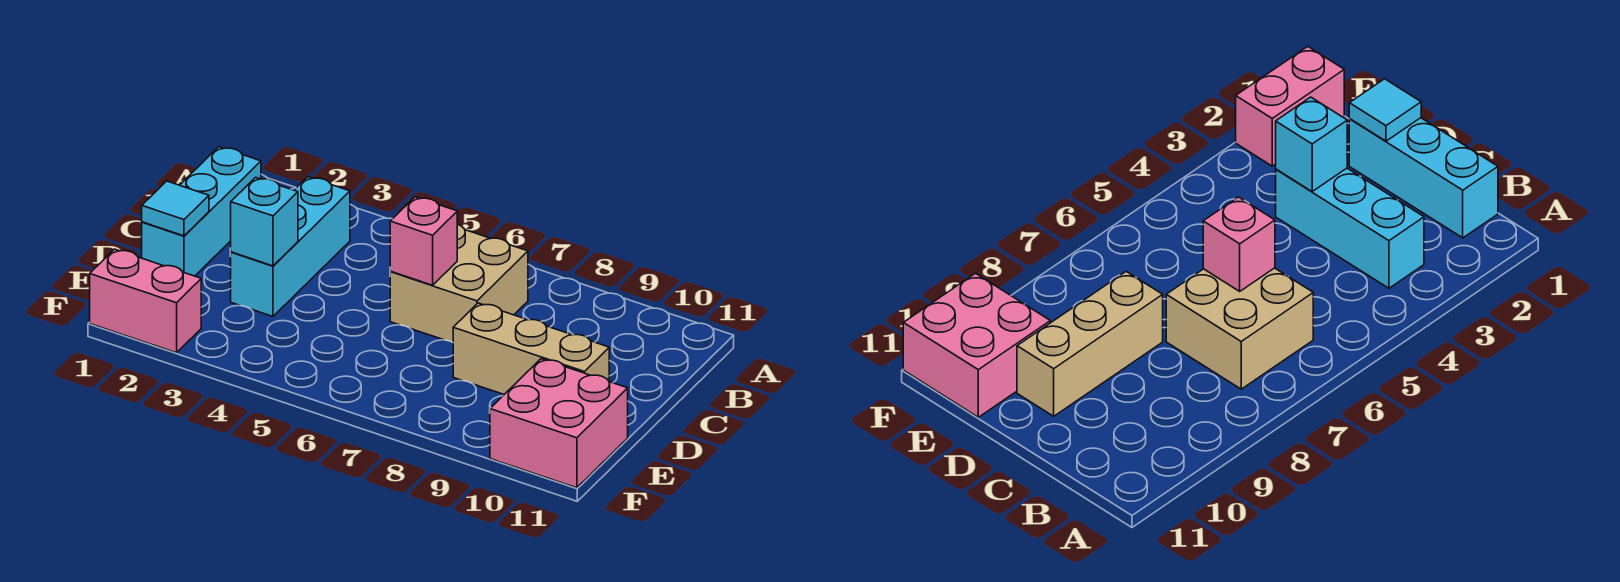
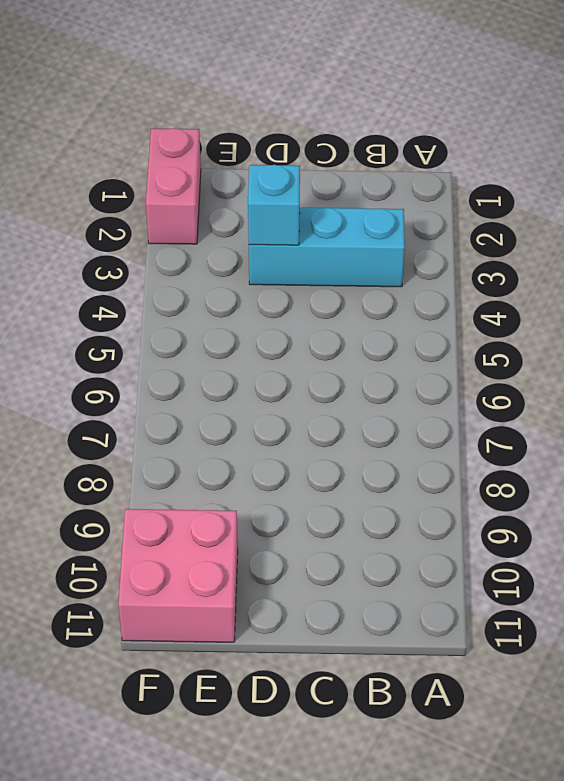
none -> cyan brick B1:D1 level 1
none -> tan brick B6:C7 level 1

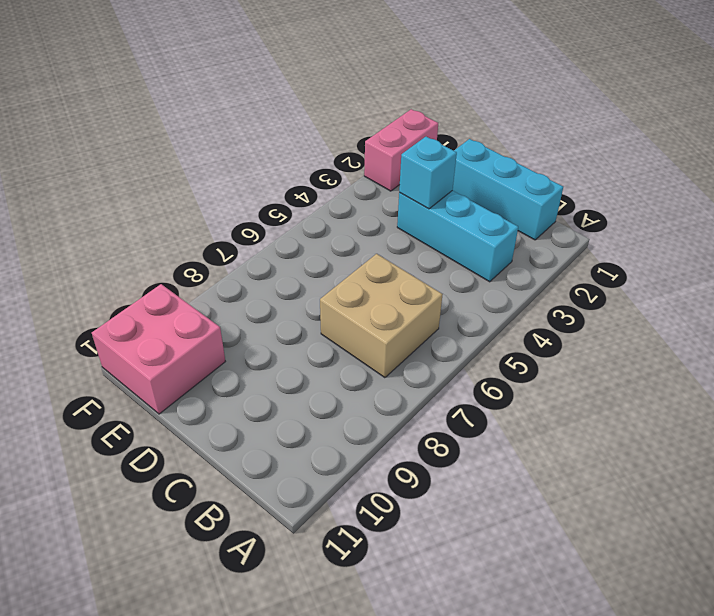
none -> tan brick D8:D10 level 1
none -> pink brick C6 level 2

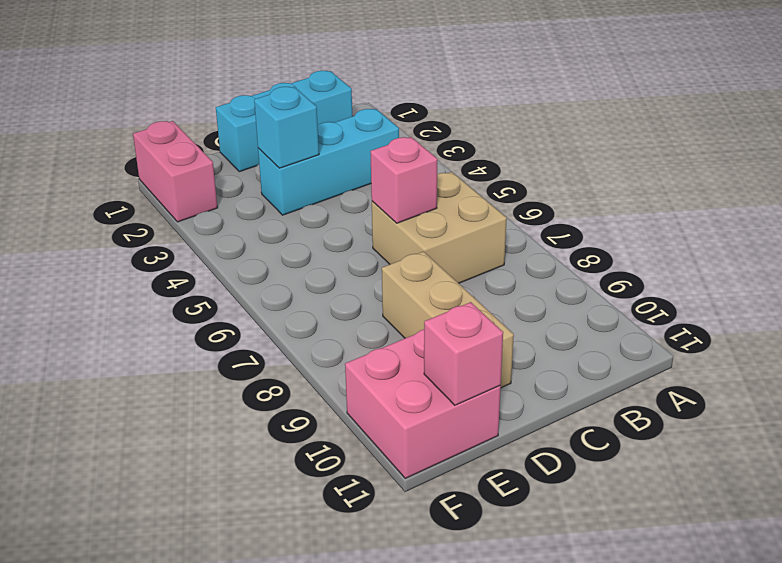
pink brick E11 level 2 -> none
none -> cyan tile D1 level 2

